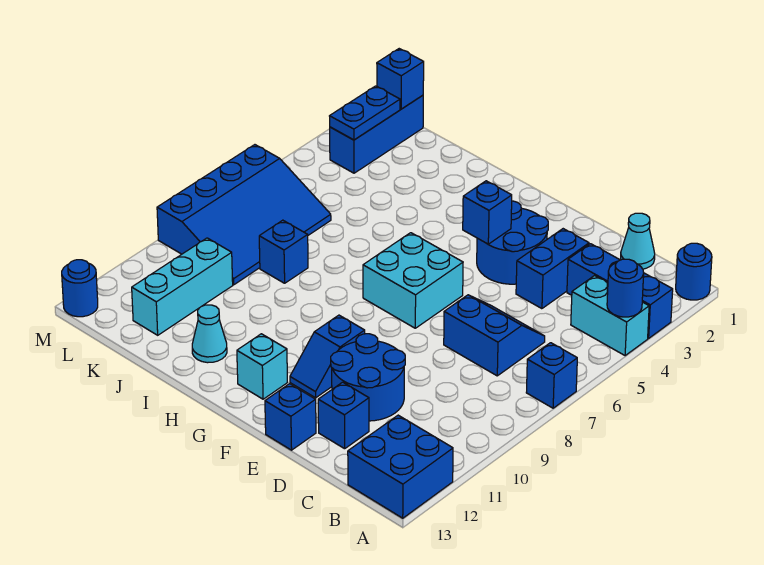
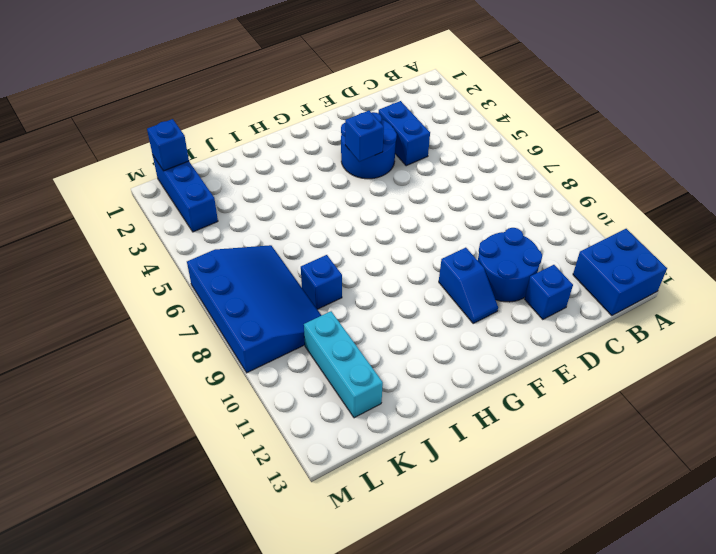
none -> blue round brick A1 level 1
none -> blue brick A3:C3 level 1
none -> cyan brick A4:B4 level 1

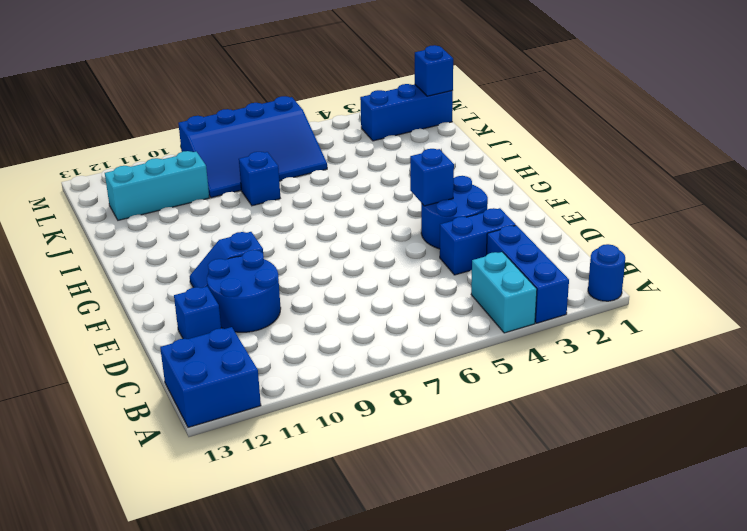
none -> blue brick A7 level 1
none -> cyan cone C1 level 1
none -> blue slope C6:D7 level 1 top 7

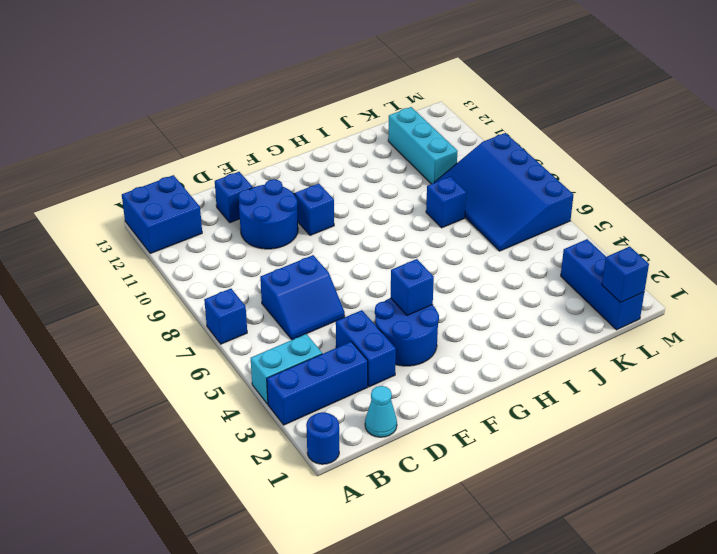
none -> blue brick E13 level 1
none -> cyan brick F6:G7 level 1
none -> cyan brick G12 level 1

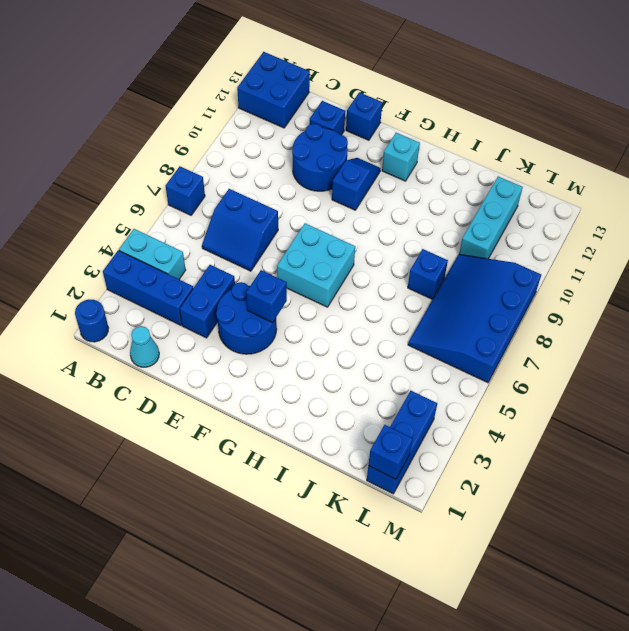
none -> cyan cone I12 level 1
none -> blue round brick M13 level 1
none -> blue round brick A4 level 2

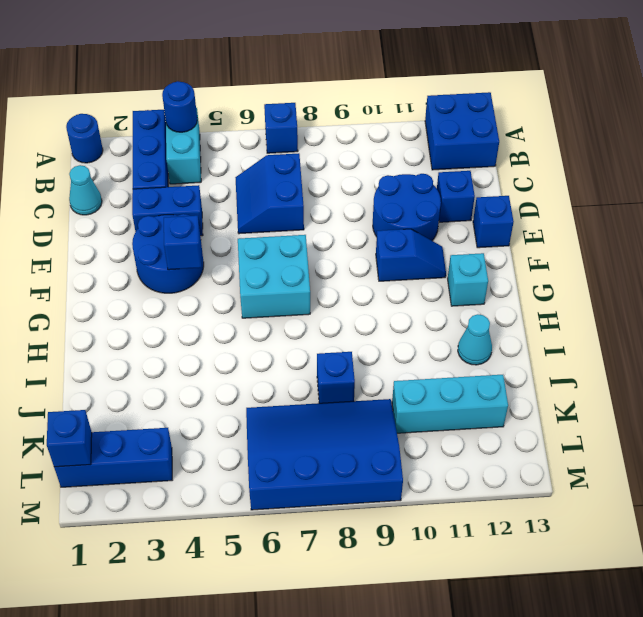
none -> blue round brick M13 level 1
none -> blue plate L2:L3 level 2

